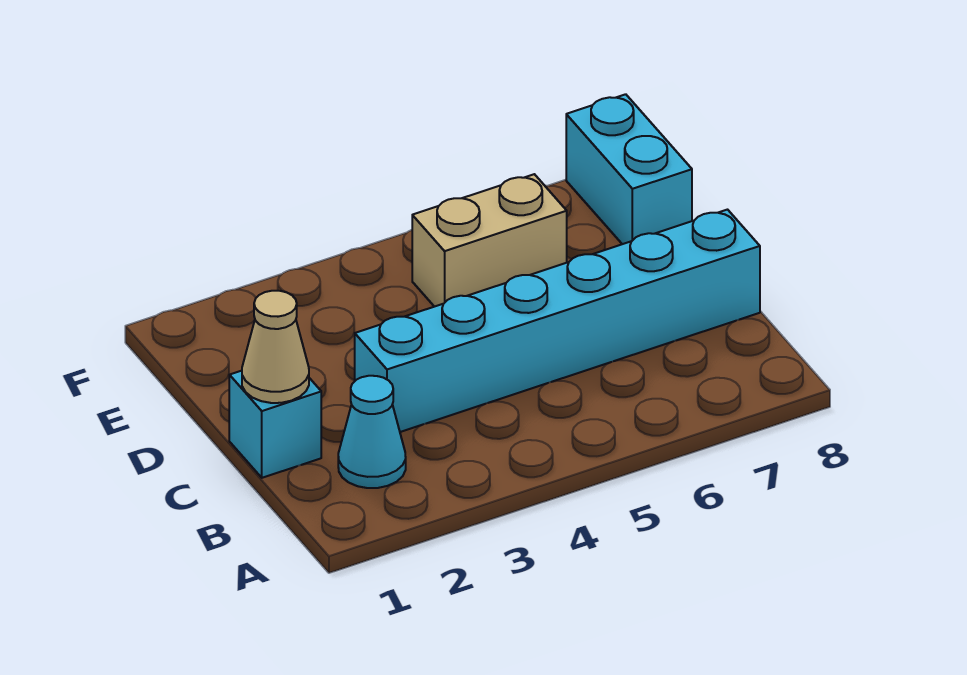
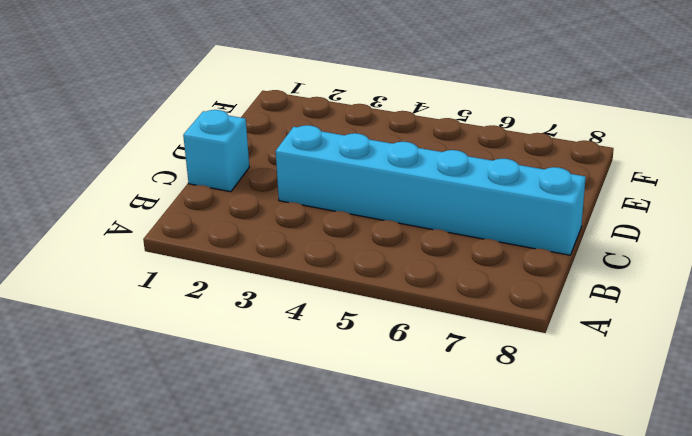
none -> cyan cone B2 level 1
none -> tan brick E5:E6 level 1

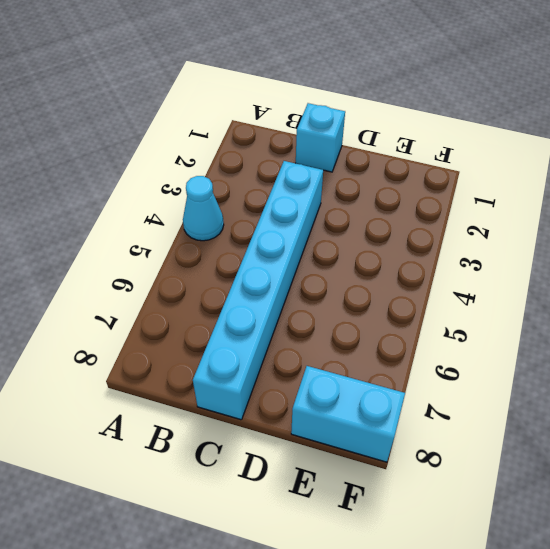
cyan cone A4 level 1 -> cyan cone B2 level 1
none -> tan brick E5:E6 level 1
none -> tan cone C1 level 2

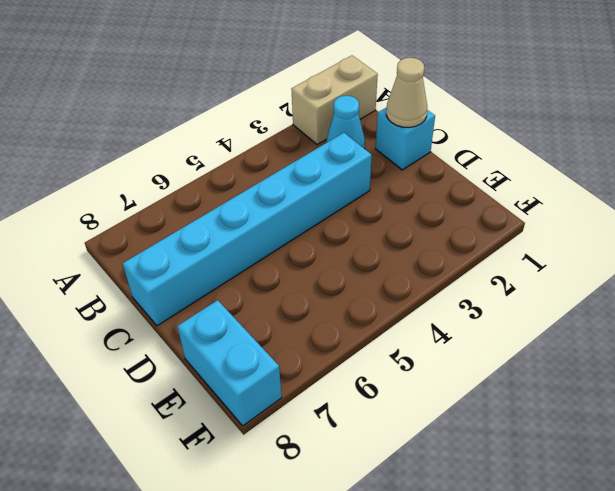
tan brick A1:A2 level 1 -> tan brick E5:E6 level 1

